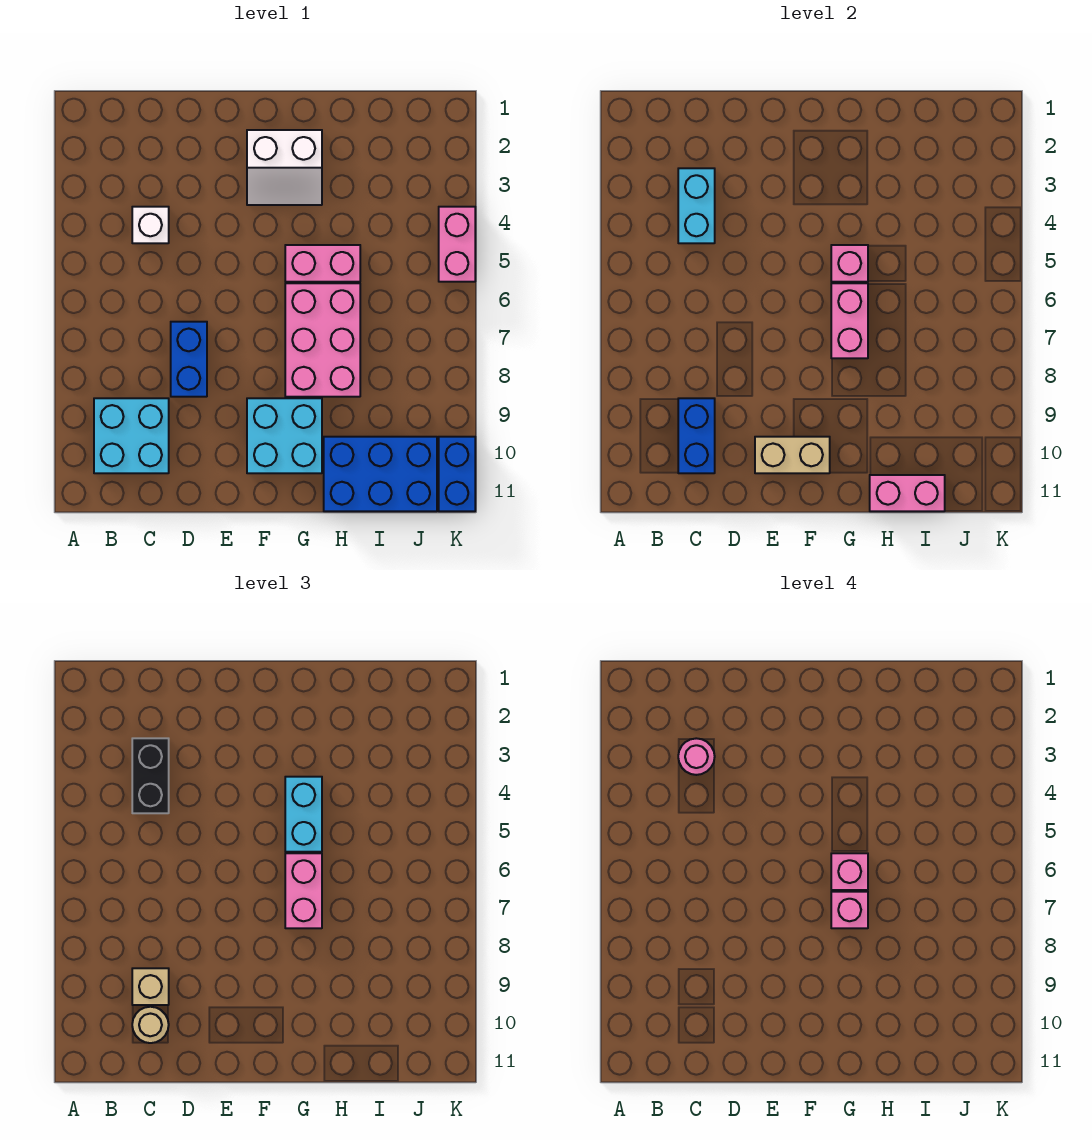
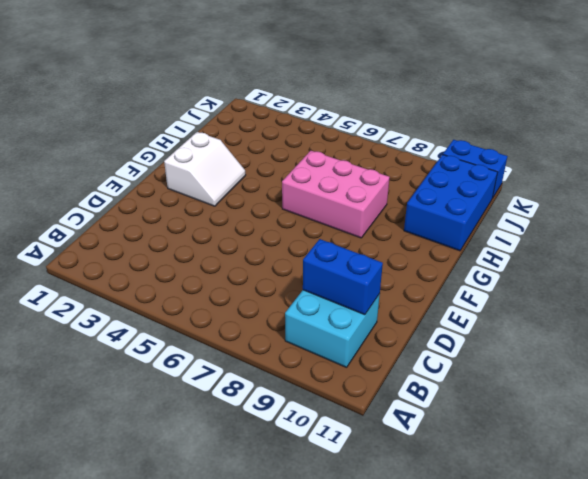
none -> white brick C4 level 1
none -> blue brick D7:D8 level 1
none -> cyan brick F9:G10 level 1

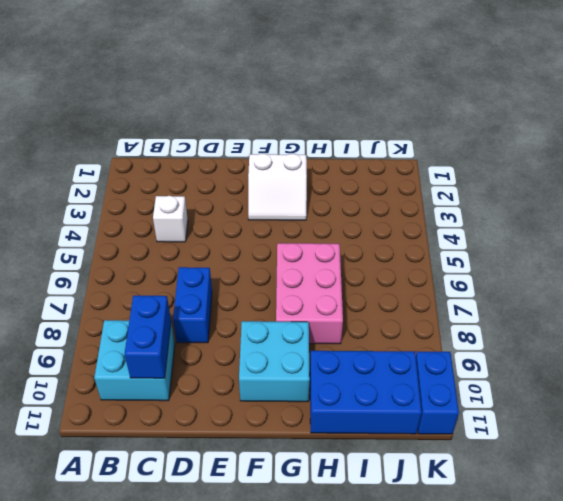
none -> pink brick G5:H5 level 1
none -> pink brick K4:K5 level 1
none -> cyan brick C3:C4 level 2

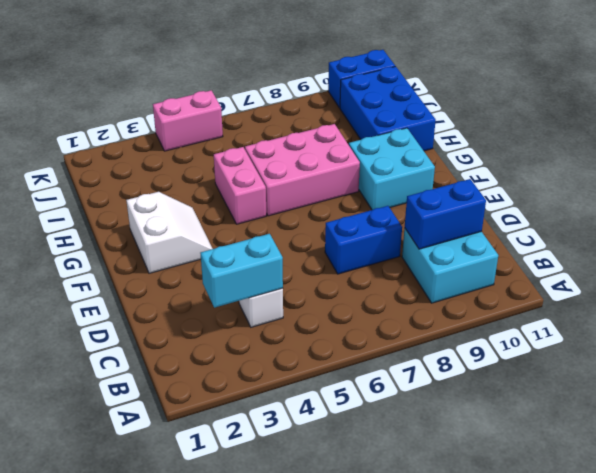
none -> tan brick E10:F10 level 2
none -> pink brick G5 level 2
none -> pink brick G6:G7 level 2

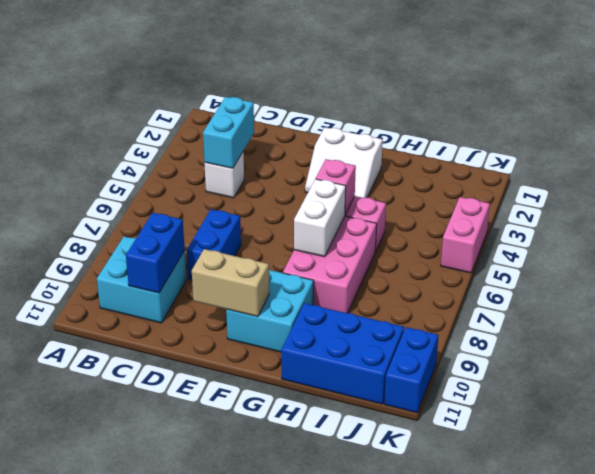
white brick G6:G7 level 2 -> pink brick G6:G7 level 2
none -> pink brick H11:I11 level 2
none -> black brick C3:C4 level 3
none -> tan brick C9 level 3

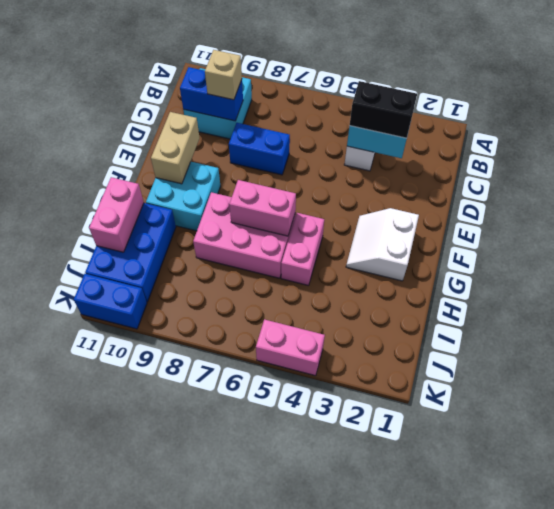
none -> pink brick G5 level 2
none -> tan round brick C10 level 3
none -> cyan brick G4:G5 level 3

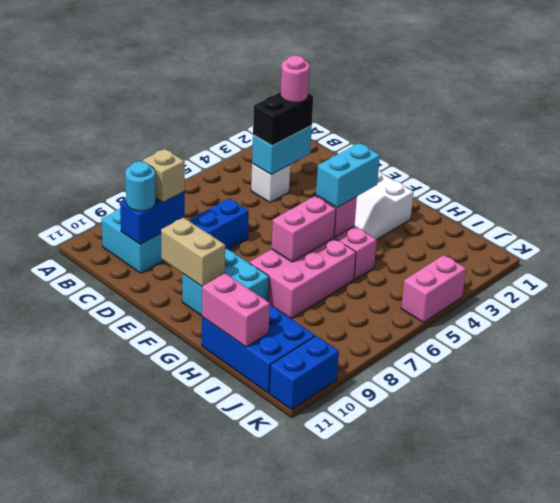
cyan round brick C10 level 3 -> tan round brick C10 level 3
none -> pink brick G6:G7 level 3
none -> pink brick G6 level 4
none -> pink brick G7 level 4

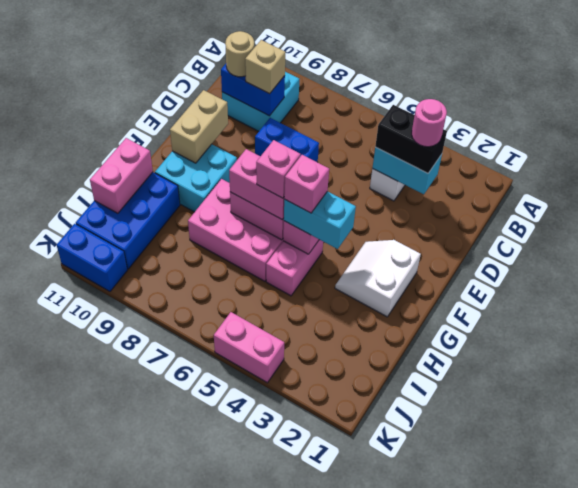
pink brick G5 level 4 -> pink brick G7 level 4

